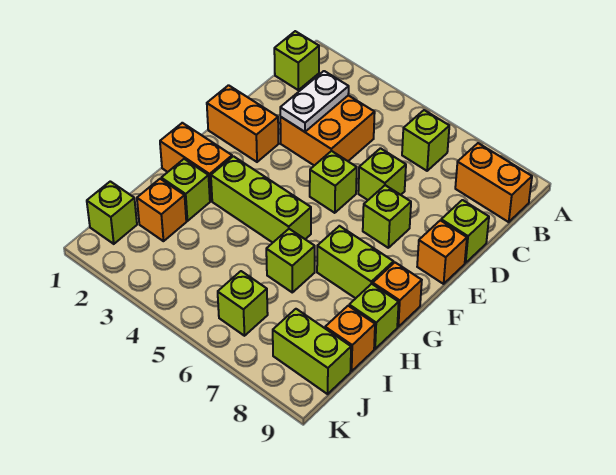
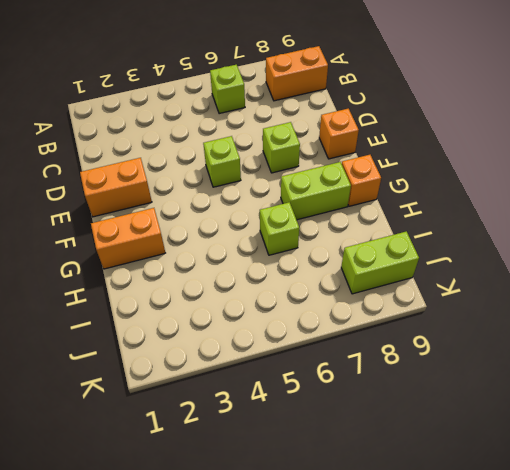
none -> lime brick B1 level 1
none -> orange brick C3:D4 level 1
none -> lime brick D6 level 1

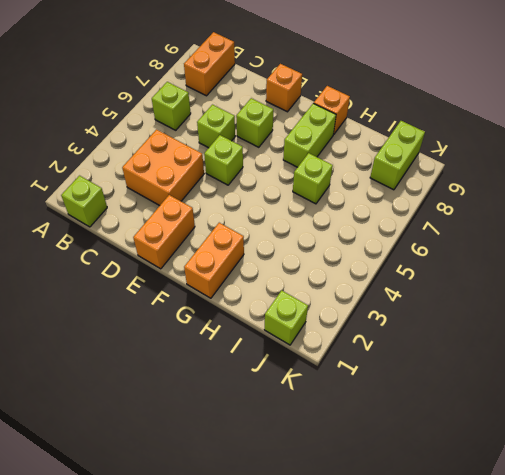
none -> lime brick D9 level 1
none -> lime brick G3:G5 level 1
none -> lime brick H2 level 1

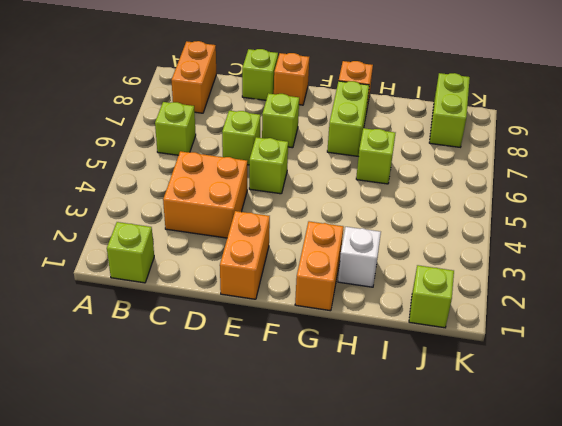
white brick H2 level 1 -> lime brick H2 level 1
none -> lime brick G3:G5 level 1
none -> lime brick H9 level 1
none -> orange brick I2 level 1

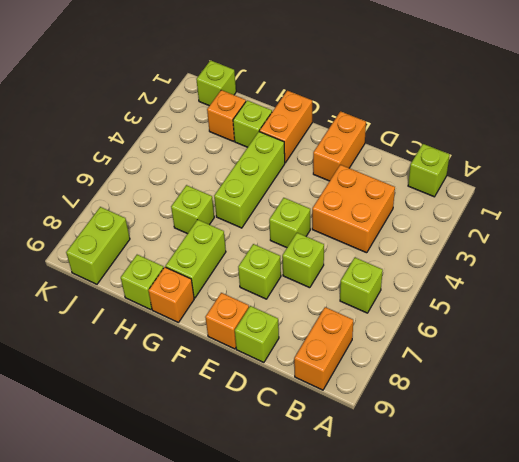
none -> orange brick I9 level 1
none -> lime brick J6 level 1
none -> white plate C3:D3 level 2

